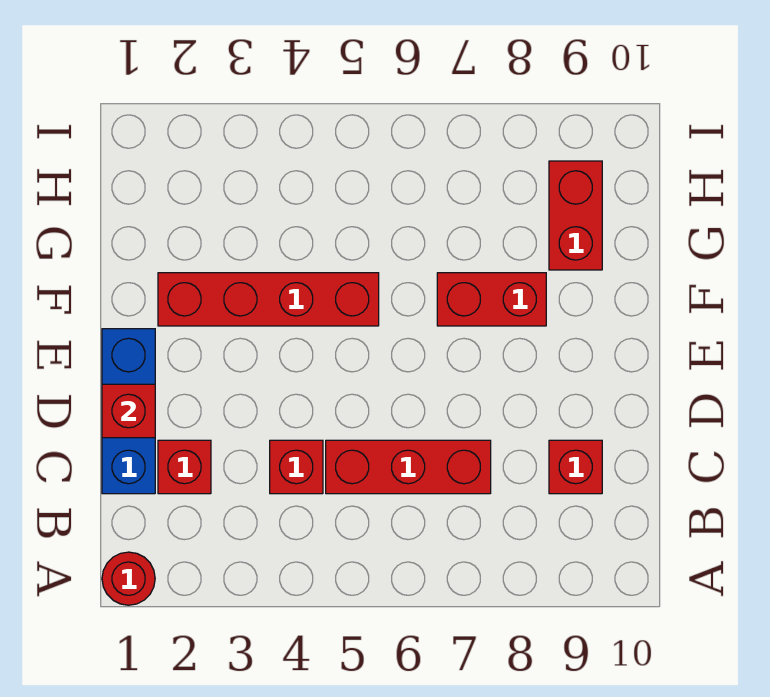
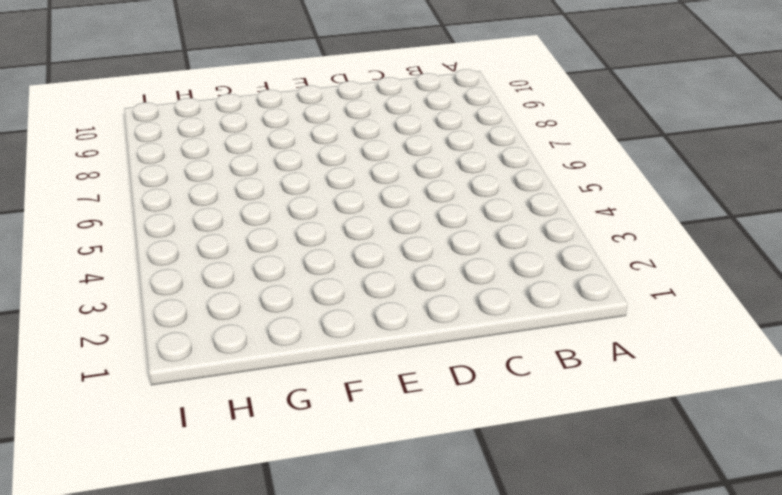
none -> red round brick A1 level 1
none -> blue brick C1:E1 level 1

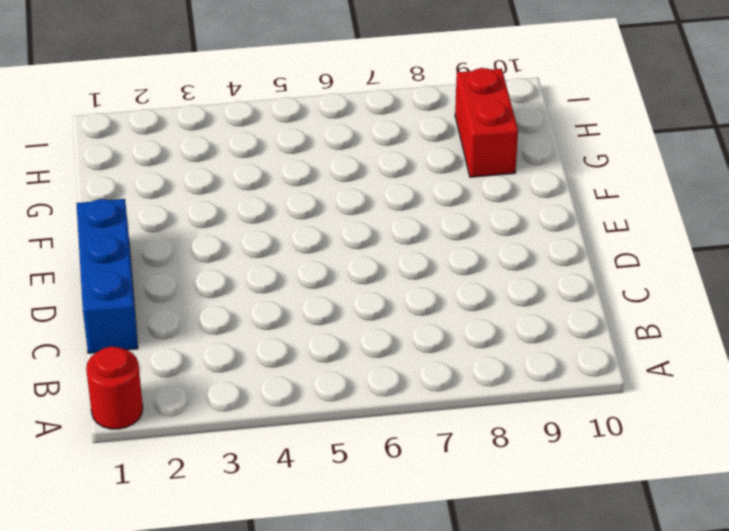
none -> red brick C2 level 1
none -> red brick C4 level 1

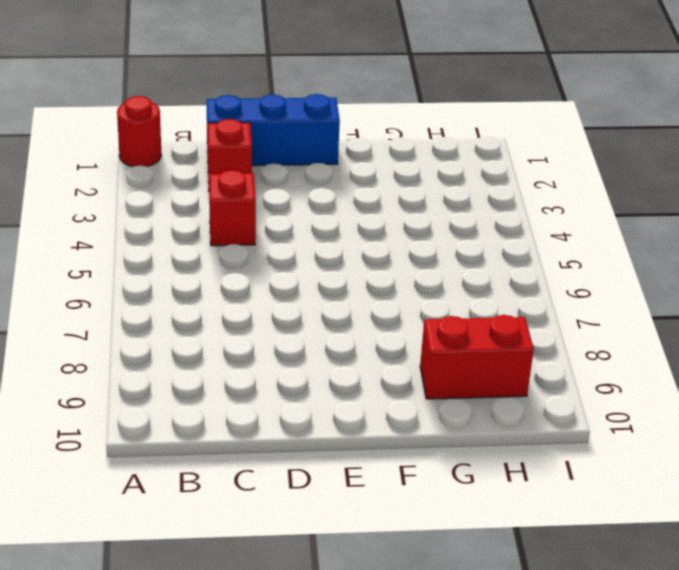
none -> red brick C5:C7 level 1
none -> red brick C9 level 1

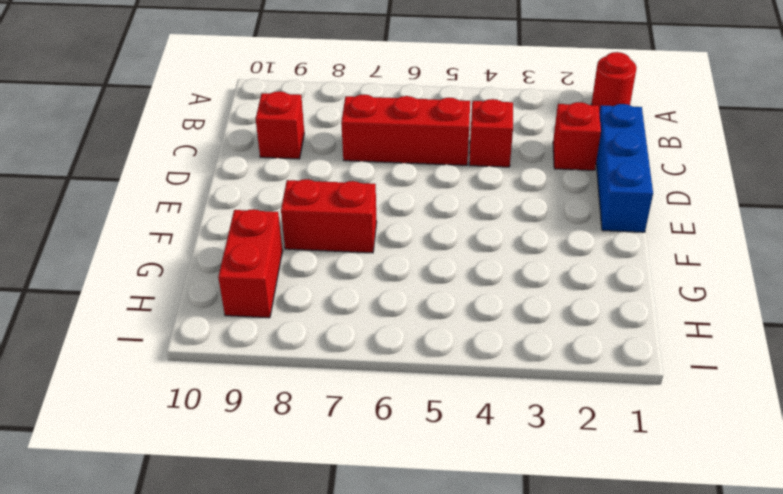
none -> red brick F2:F5 level 1
none -> red brick D1 level 2

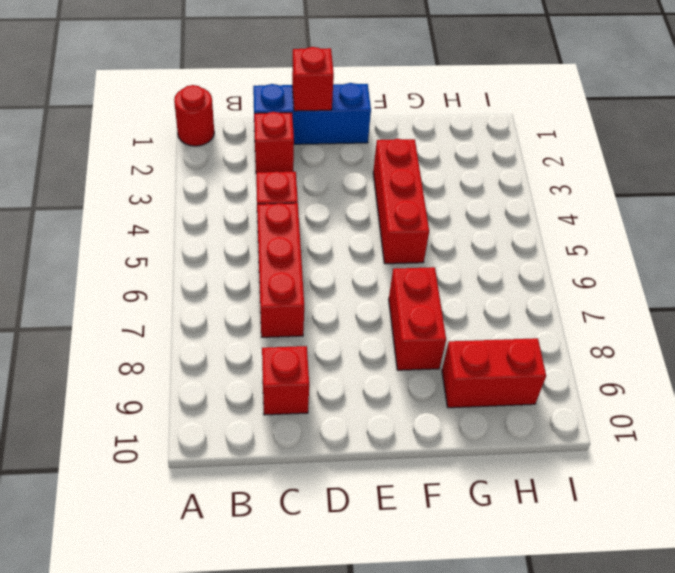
red brick F3:F5 level 1 -> red brick F2:F5 level 1

